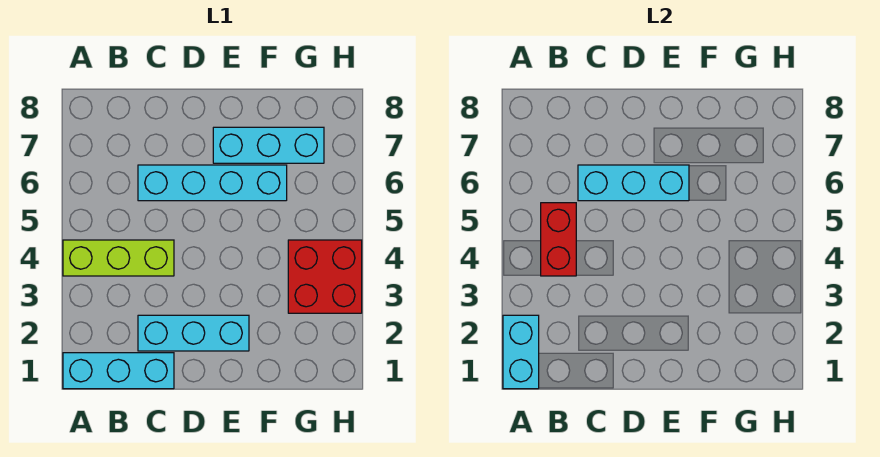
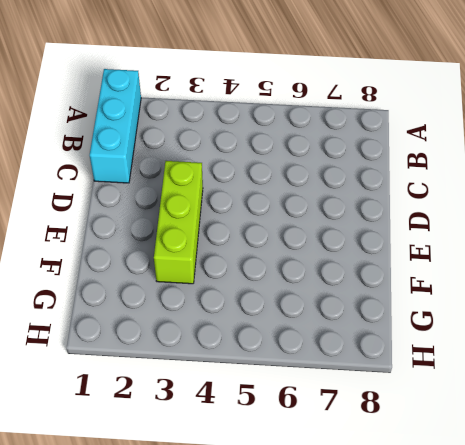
lime brick D3:F3 level 1 -> lime brick A4:C4 level 1
none -> cyan brick C2:E2 level 1
none -> cyan brick C6:F6 level 1

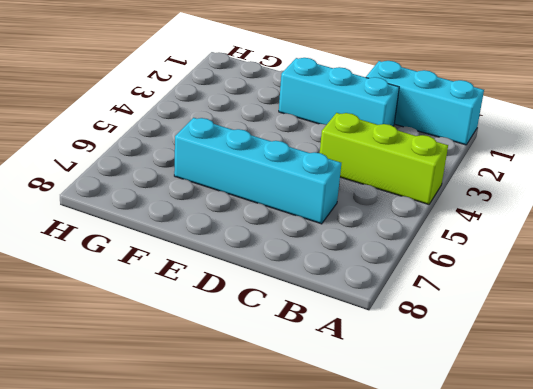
none -> cyan brick E7:G7 level 1
none -> red brick G3:H4 level 1

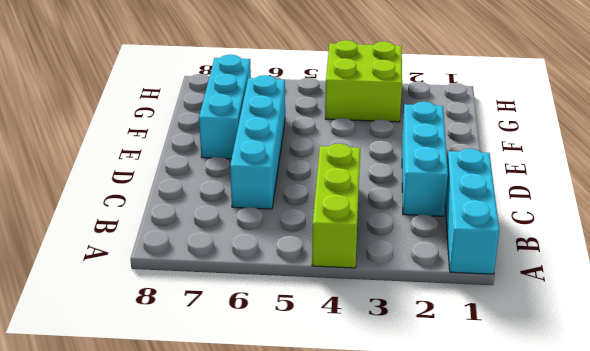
lime brick G3:H4 level 1 -> red brick G3:H4 level 1
none -> cyan brick A1:A2 level 2
none -> red brick B4:B5 level 2

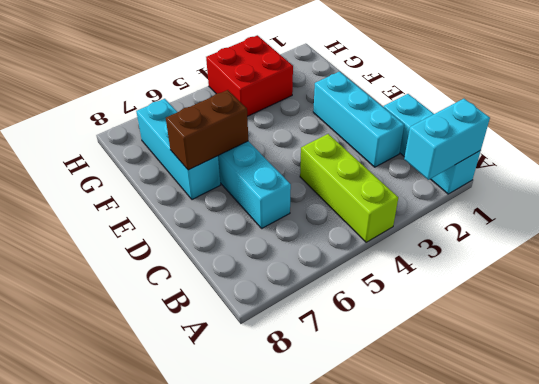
brown brick E6:E7 level 2 -> cyan brick C6:E6 level 2
none -> red brick B4:B5 level 2

